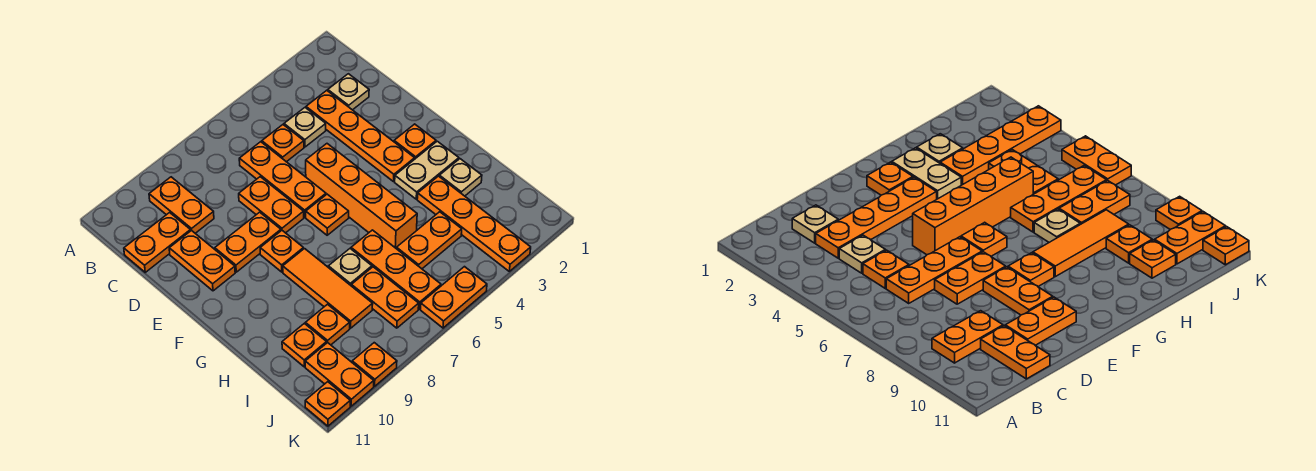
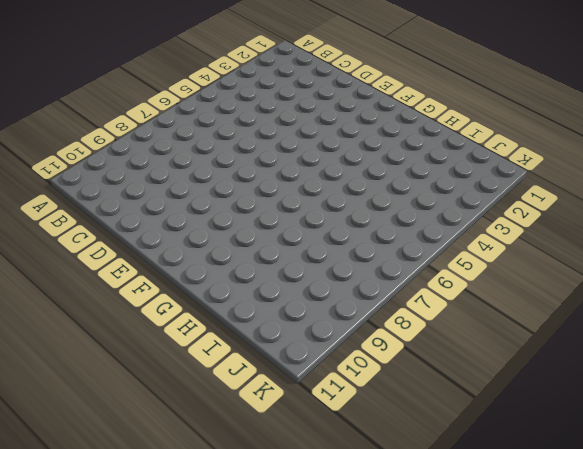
none -> orange plate B9:C9 level 1
none -> tan plate C2 level 1
none -> orange plate C3:F3 level 1

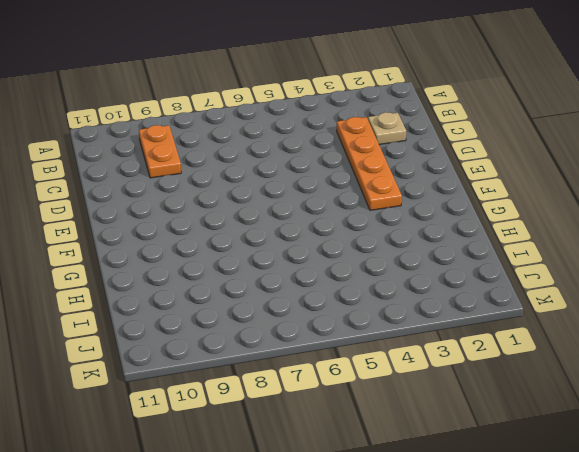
none -> tan plate C4 level 1
none -> orange plate C5 level 1
none -> orange plate C6:E6 level 1

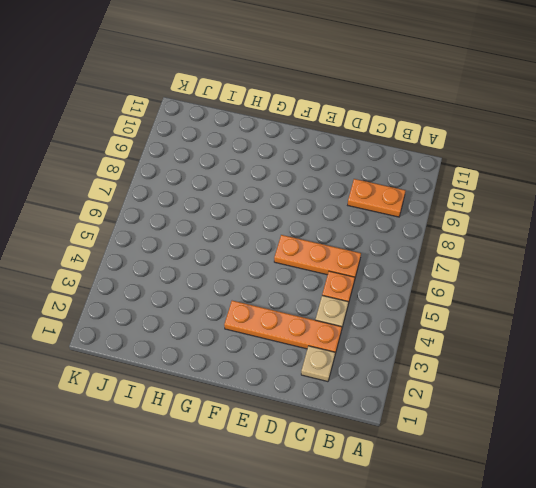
none -> orange plate C10:C11 level 1
none -> orange plate D7:E7 level 1
none -> orange plate D10:E10 level 1

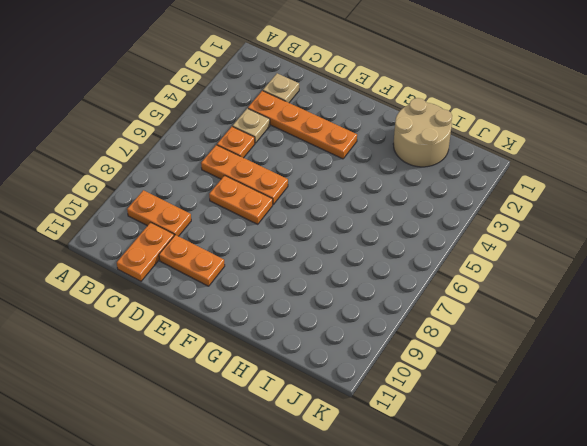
tan round brick H1:I2 level 1 -> tan plate H2 level 1
none -> orange brick E5:H5 level 1
none -> orange plate E8:E9 level 1
none -> orange plate F2 level 1

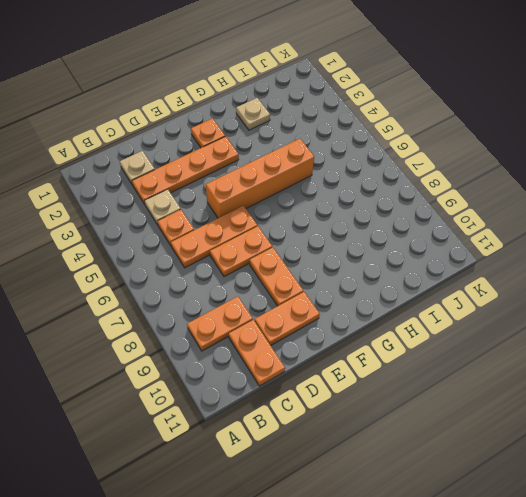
none -> orange plate F6 level 1
none -> orange plate F8 level 1
none -> tan plate G2:G3 level 1

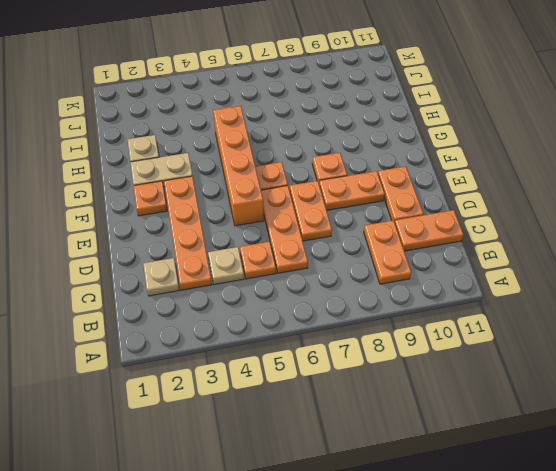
none -> orange tile G8:I8 level 1
none -> orange plate H3:K3 level 1
none -> orange plate H6:J6 level 1

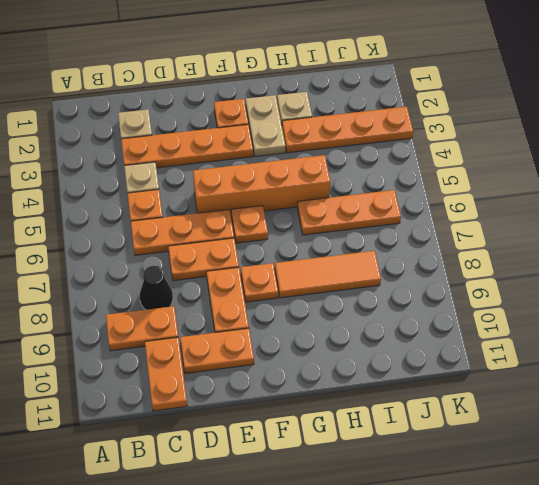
black cone C8 level 1 -> none
none -> tan plate H7 level 1
none -> orange plate I4:I5 level 1
none -> orange plate I7:J7 level 1

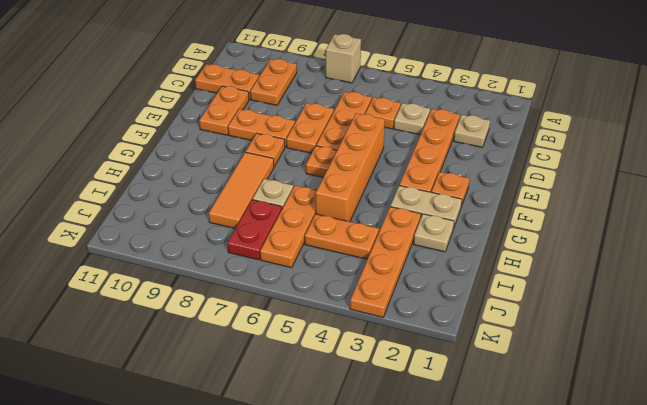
tan brick A7 level 1 -> none
red plate I7:J7 level 1 -> orange plate I7:J7 level 1
none -> orange plate I9 level 1
none -> orange plate I10 level 1
none -> orange plate J10:K10 level 1

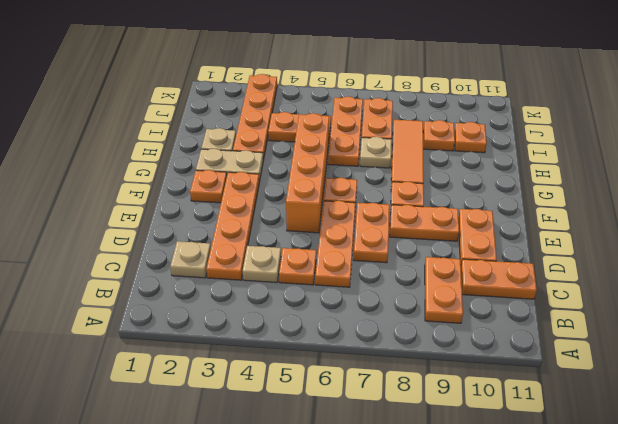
none -> orange plate J10:K10 level 1
none -> orange plate K5:K6 level 1
none -> orange plate K9 level 1

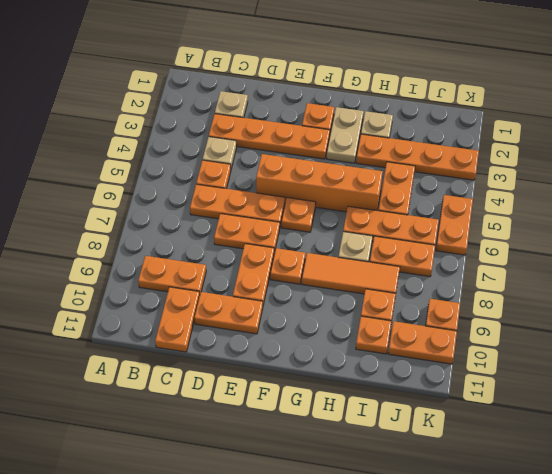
none -> orange plate K11 level 1

